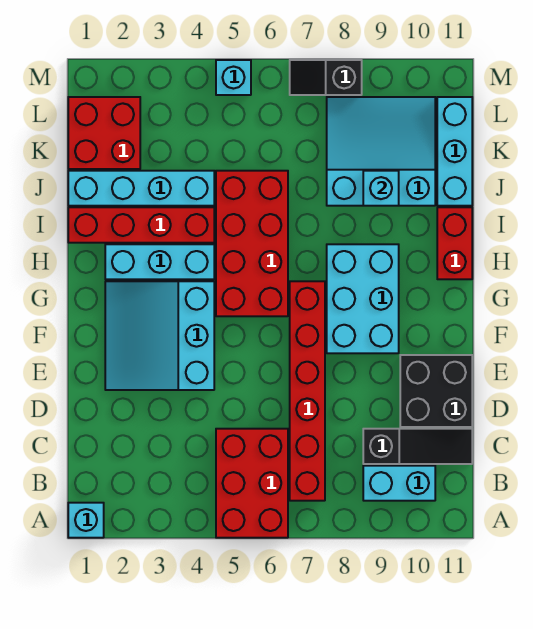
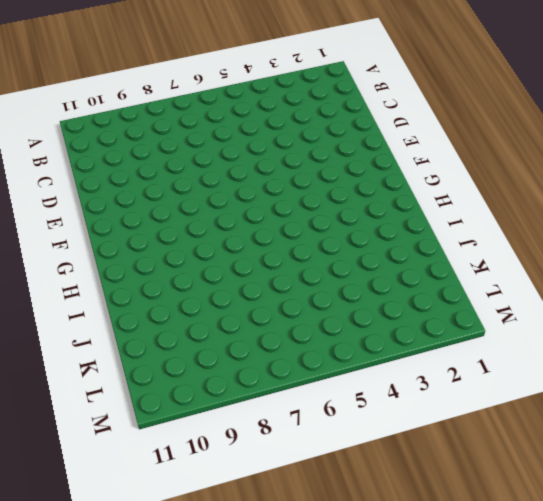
none -> cyan brick A1 level 1
none -> red brick A5:C6 level 1
none -> red brick B7:G7 level 1

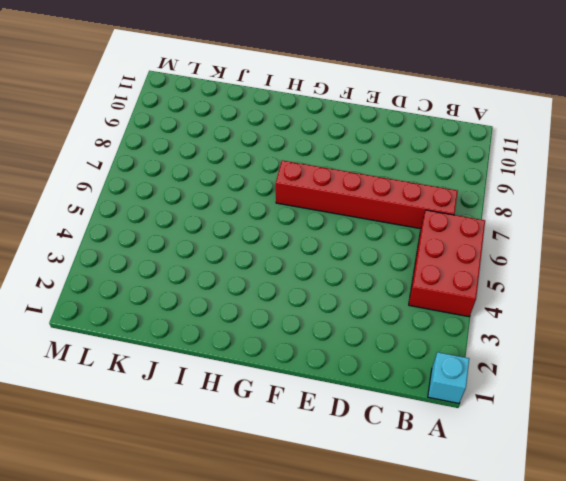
red brick A4:B6 level 1 -> red brick A5:C6 level 1
none -> cyan brick B9:B10 level 1
none -> black slope C9:C11 level 1 top 9
none -> black brick D10:E11 level 1

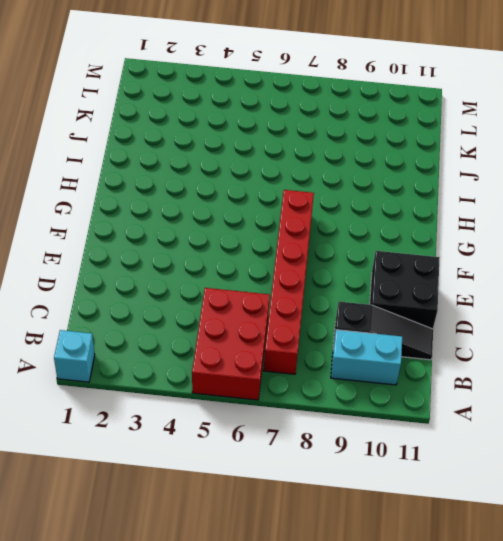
none -> cyan slope E2:G4 level 1 top 4
none -> cyan brick F8:H9 level 1
none -> red brick G5:J6 level 1

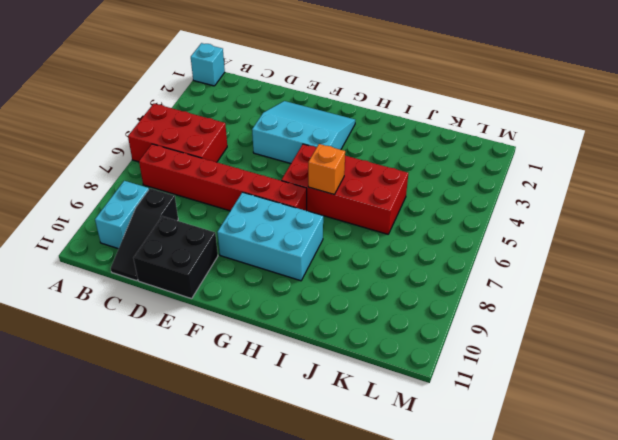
orange brick H6 level 2 -> none
none -> cyan brick H2:H4 level 1
none -> red brick H11:I11 level 1
none -> red brick I1:I4 level 1

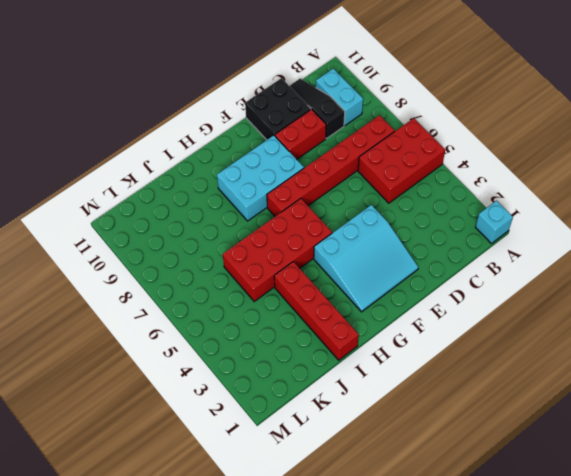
red brick D9:E9 level 1 -> red brick H11:I11 level 1
none -> cyan brick H2:H4 level 1
none -> cyan brick J1:J4 level 1
none -> cyan slope J8:L10 level 1 top J

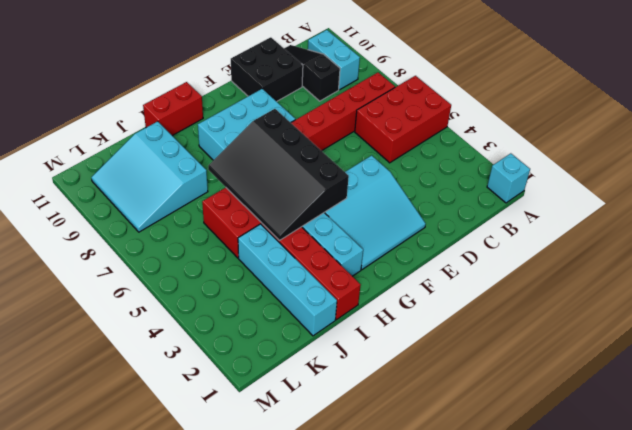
black slope G4:I7 level 2 top G -> none
none -> cyan brick J11:L11 level 1
none -> red brick K1:L2 level 1
none -> cyan brick M5 level 1

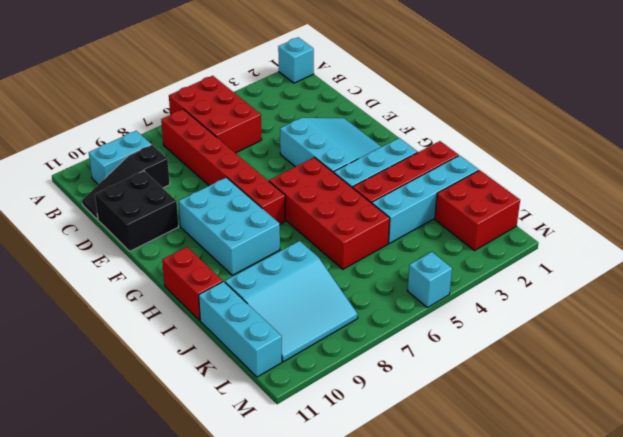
none -> black slope M7:M8 level 1 top 8
none -> cyan brick J9 level 2

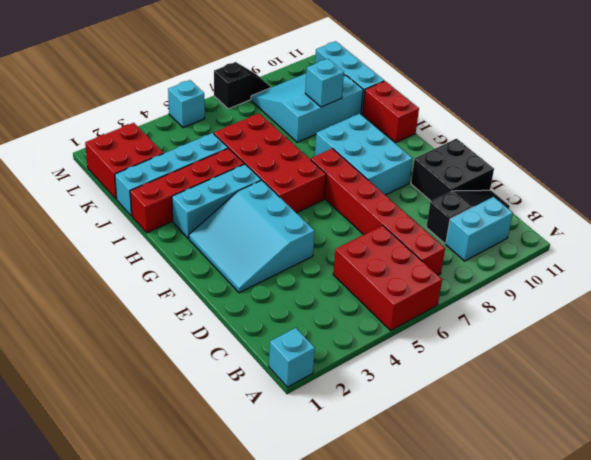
black slope M7:M8 level 1 top 7 -> black slope M7:M8 level 1 top 8

